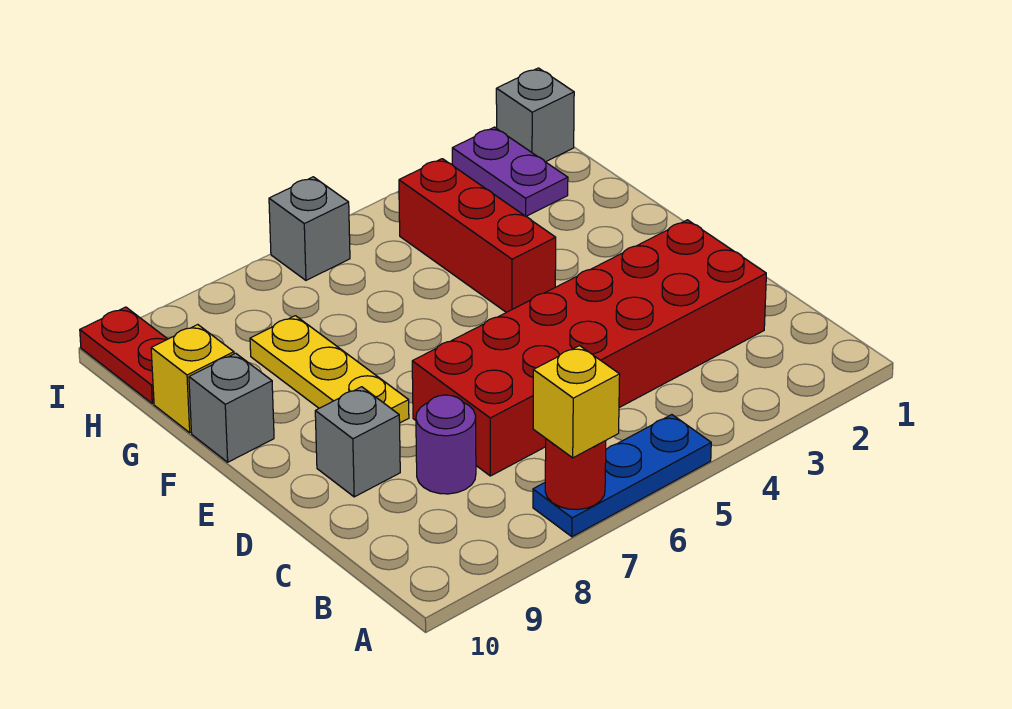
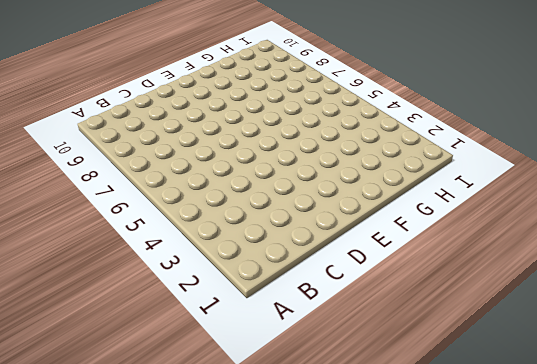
none -> blue plate A5:A7 level 1
none -> red brick C2:D7 level 1
none -> purple round brick C8 level 1

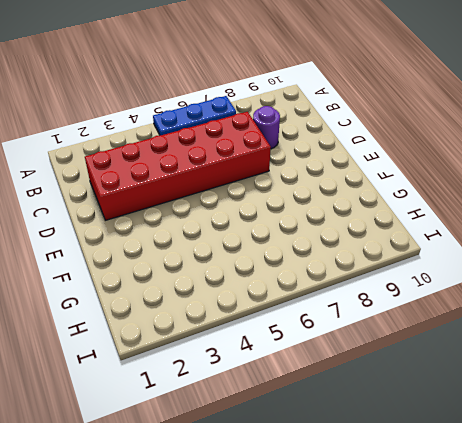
none -> grey brick D9 level 1
none -> yellow plate E8:G8 level 1
none -> red brick F4:H4 level 1

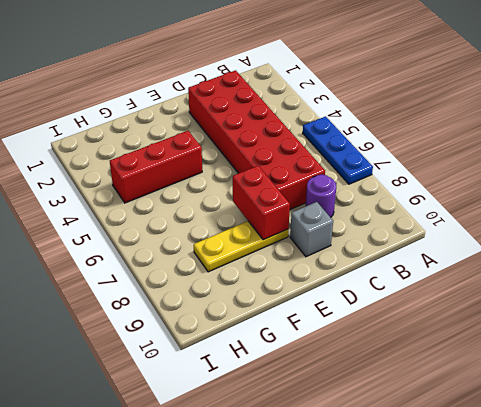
red brick E7:E8 level 2 -> none
none -> grey brick F10 level 1
none -> yellow brick G10 level 1
none -> purple plate H2:I2 level 1

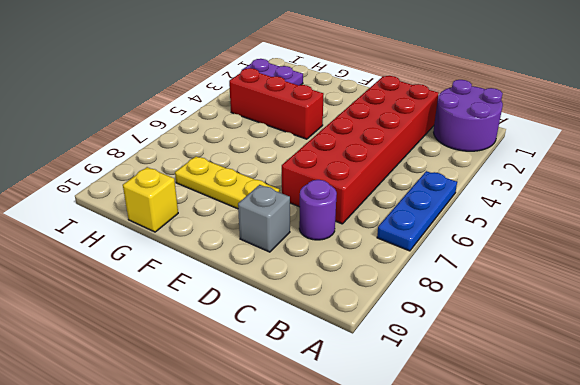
purple round brick A1:B2 level 1 -> none
none -> grey brick F10 level 1
none -> red plate H10:I10 level 1
none -> grey brick I1 level 1

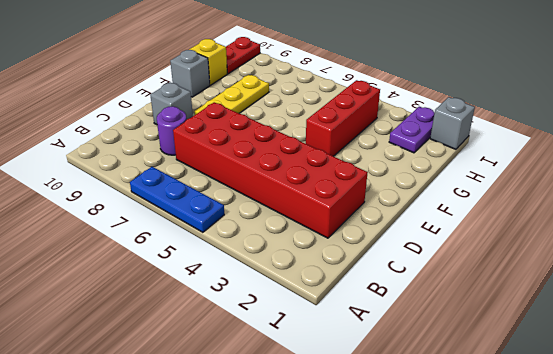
none -> grey brick I6 level 1
none -> red round brick A7 level 2
none -> yellow brick A7 level 3

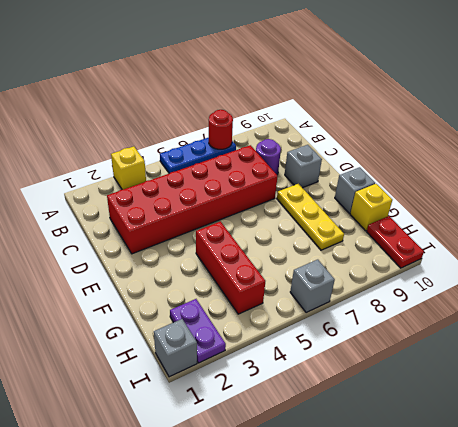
yellow brick A3 level 1 -> yellow brick A7 level 3

